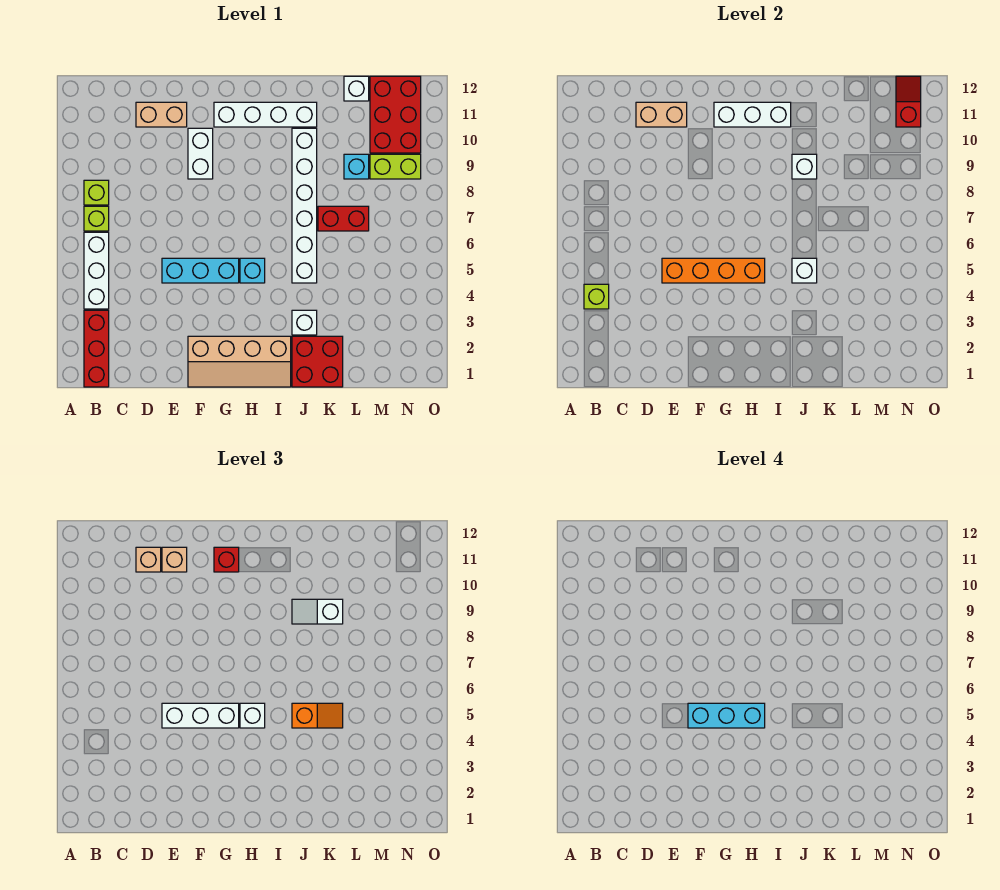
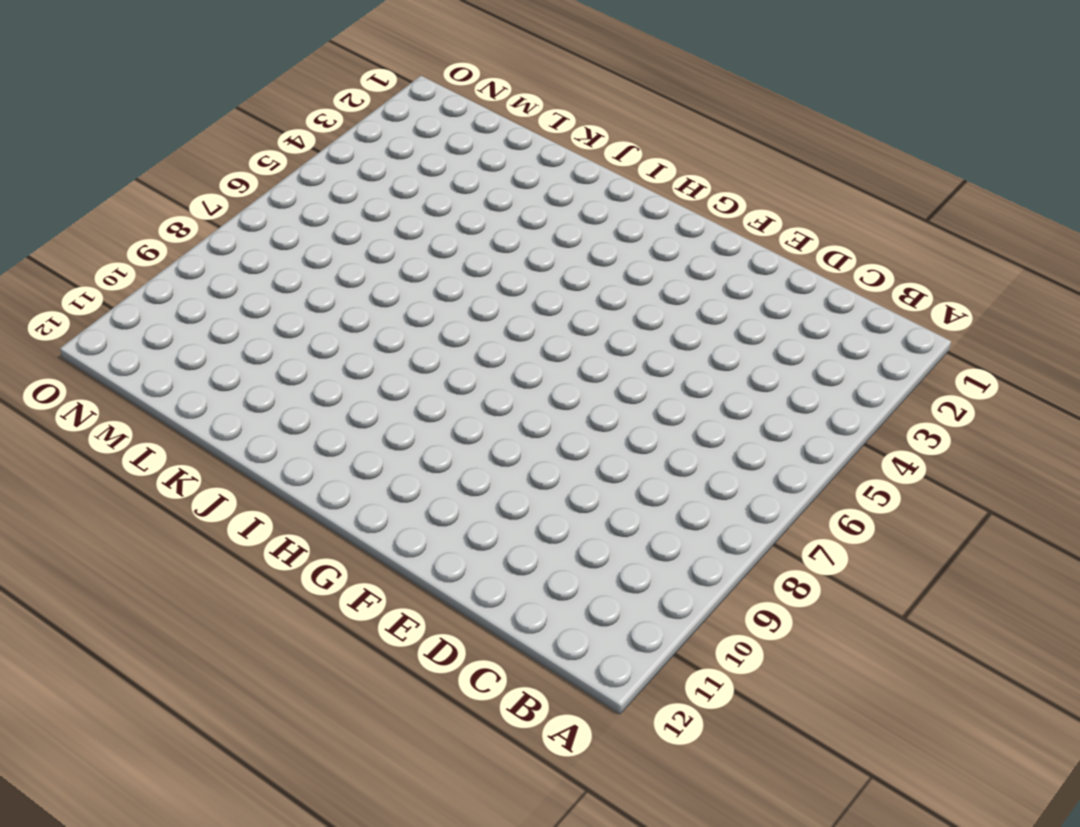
none -> red brick B1:B3 level 1
none -> white brick B4:B6 level 1
none -> lime brick B7 level 1
none -> lime brick B8 level 1

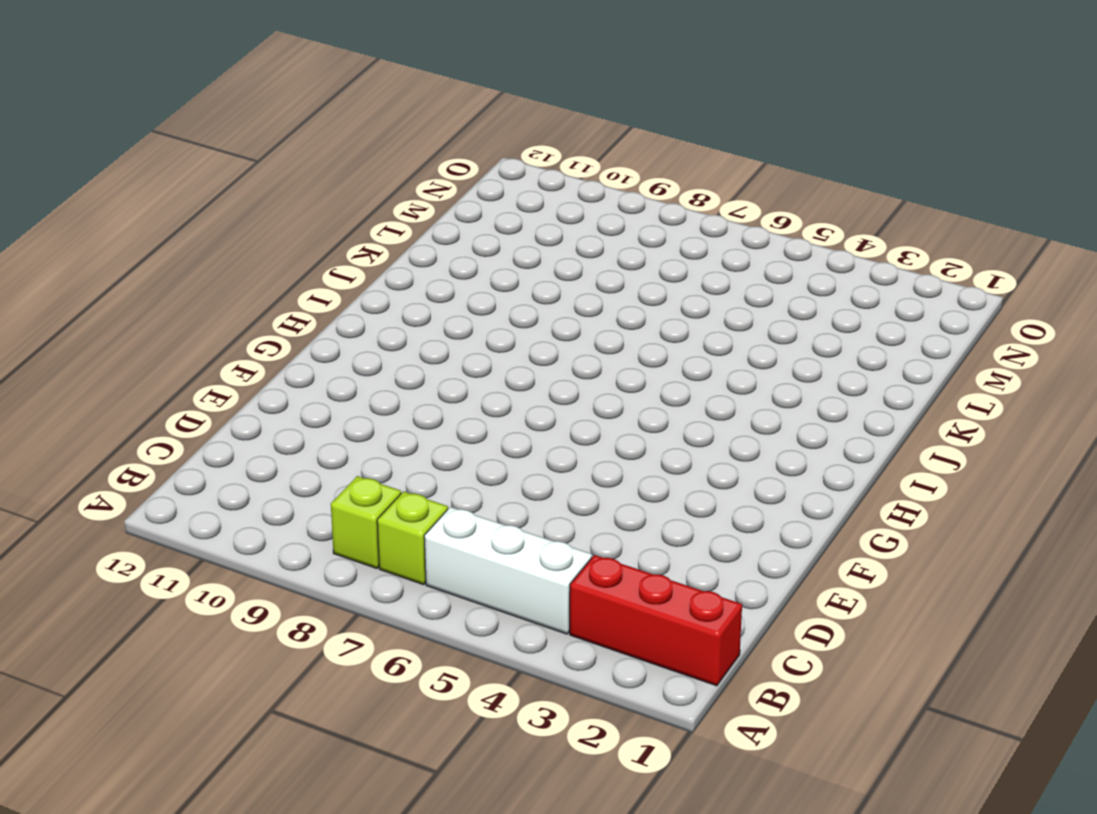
none -> tan brick D11:E11 level 1
none -> cyan brick E5:G5 level 1
none -> tan slope F1:I2 level 1 top 2
none -> white brick F9:F10 level 1

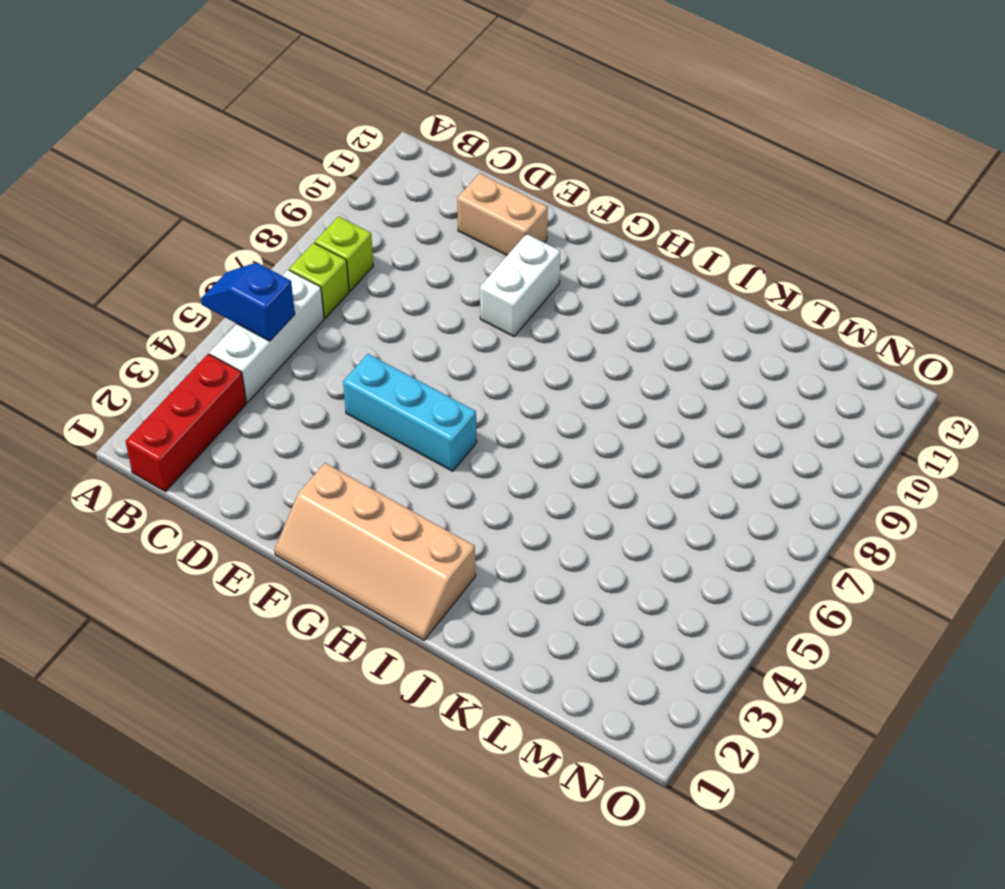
blue slope A5:B5 level 2 top B -> none
none -> white brick G11:J11 level 1
none -> cyan brick H5 level 1
none -> red brick J1:K2 level 1
none -> white brick J3 level 1

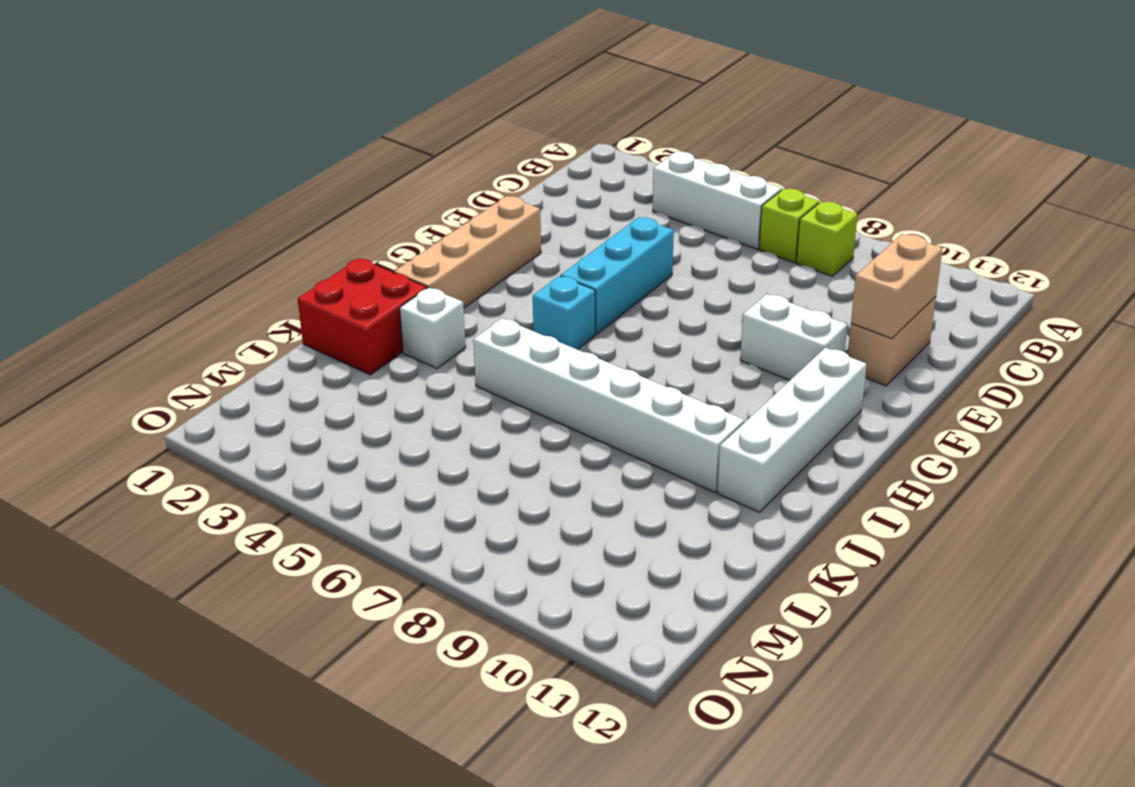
none -> red brick B1:B3 level 1
none -> red brick K7:L7 level 1
none -> cyan brick L9 level 1
none -> white brick L12 level 1

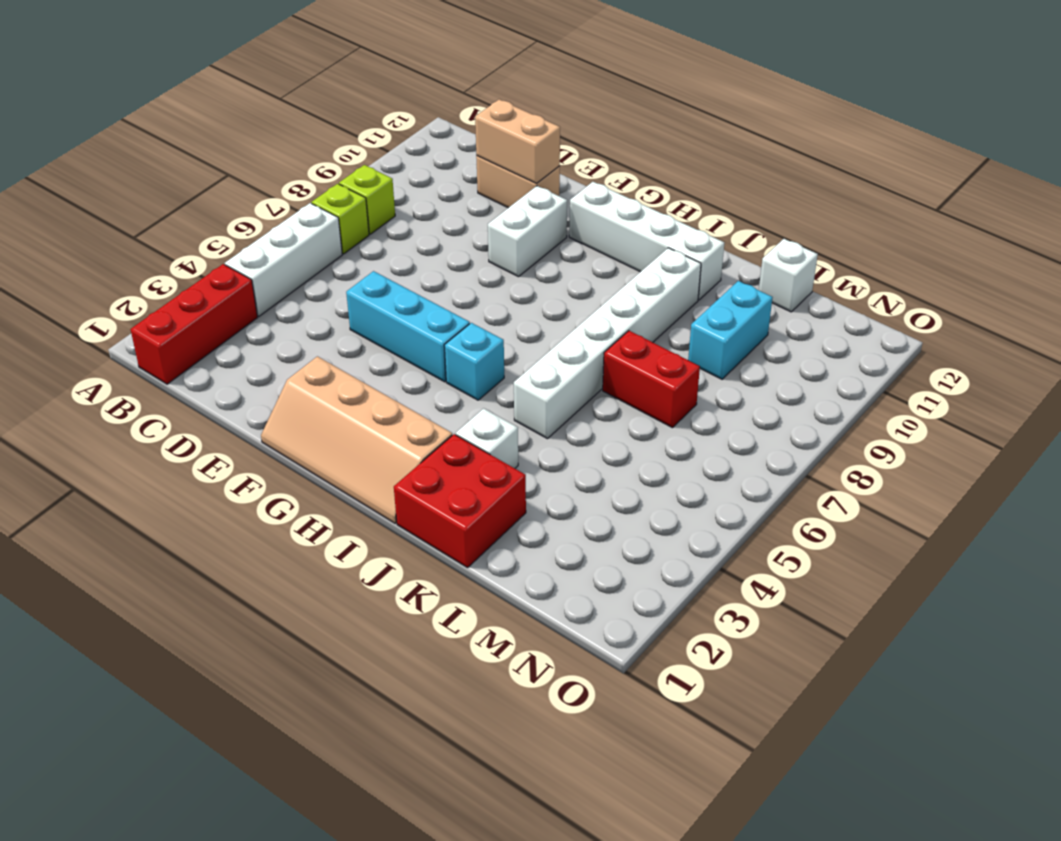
cyan brick L9:L10 level 1 -> cyan brick L9 level 1
none -> lime brick M9:N9 level 1
none -> red brick M10:N12 level 1
none -> lime brick B4 level 2
none -> orange brick E5:H5 level 2

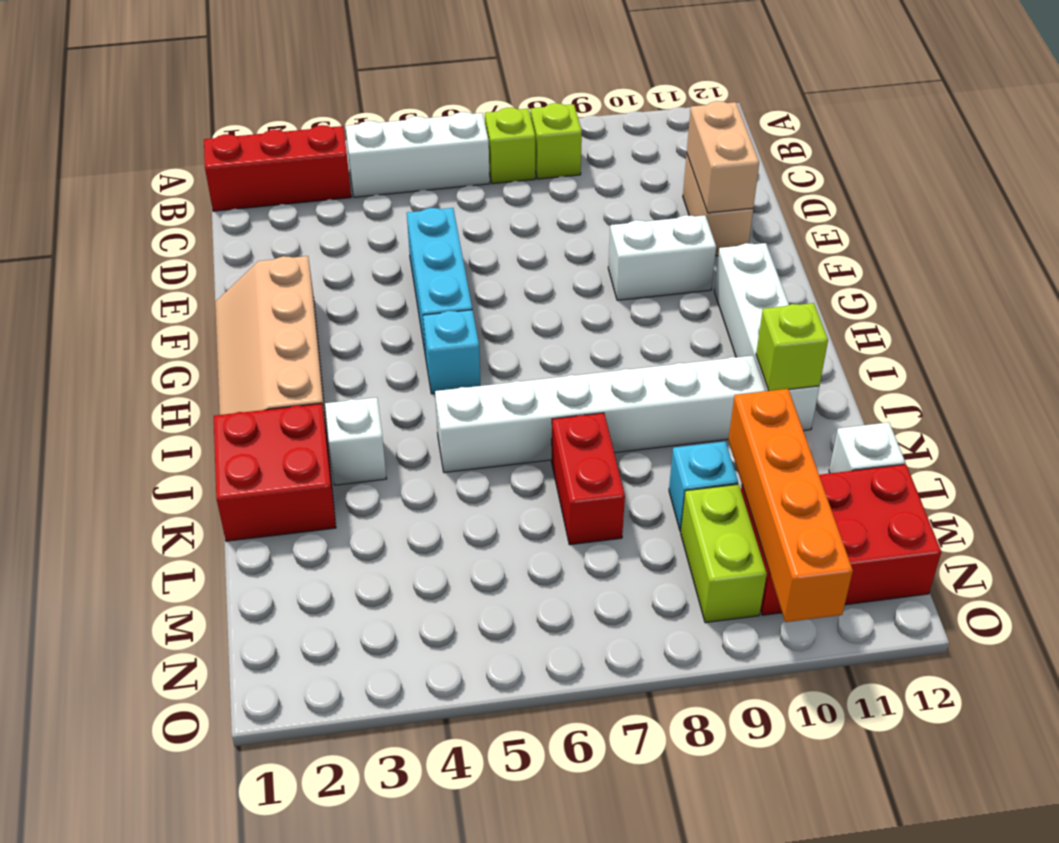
lime brick J11 level 2 -> lime brick B4 level 2
orange brick L10:O10 level 2 -> orange brick E5:H5 level 2
none -> white brick G11:I11 level 2
none -> white brick J5 level 2
none -> white brick J9 level 2
none -> red slope N11:N12 level 2 top 11

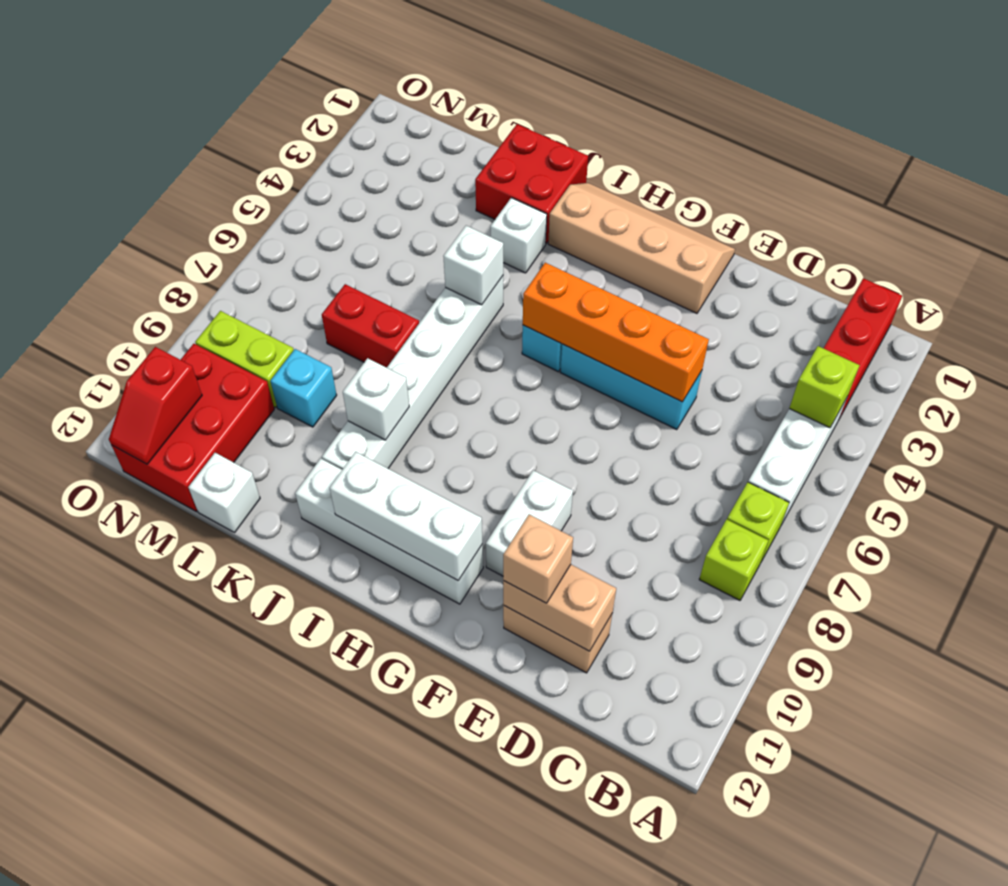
none -> tan brick D11 level 3
none -> white brick E5:G5 level 3
none -> red brick G11 level 3
none -> white brick H5 level 3

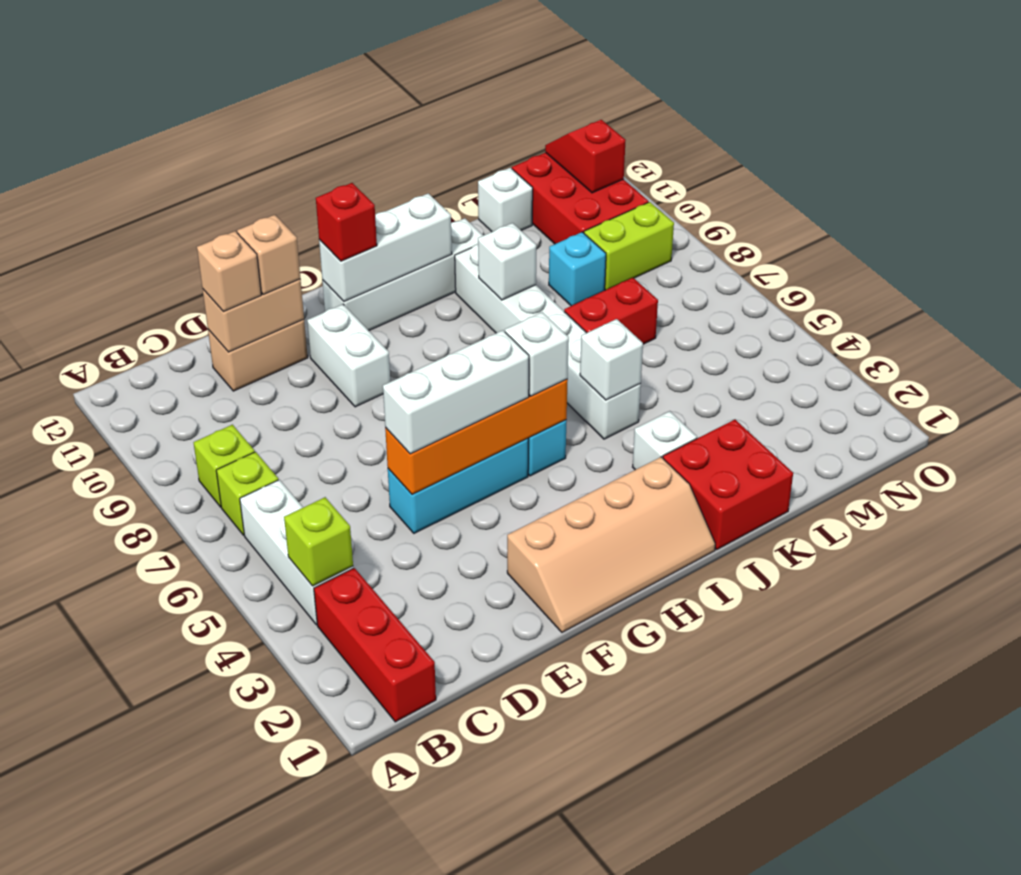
none -> orange slope J5:K5 level 3 top J
none -> white slope J9:K9 level 3 top K
none -> cyan brick F5:H5 level 4

